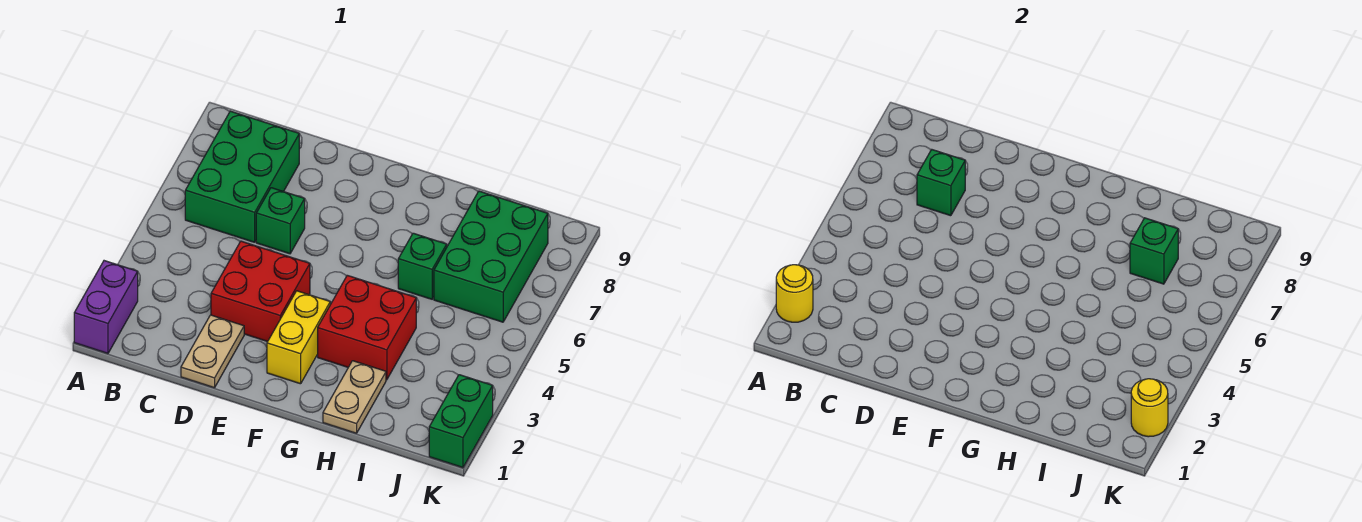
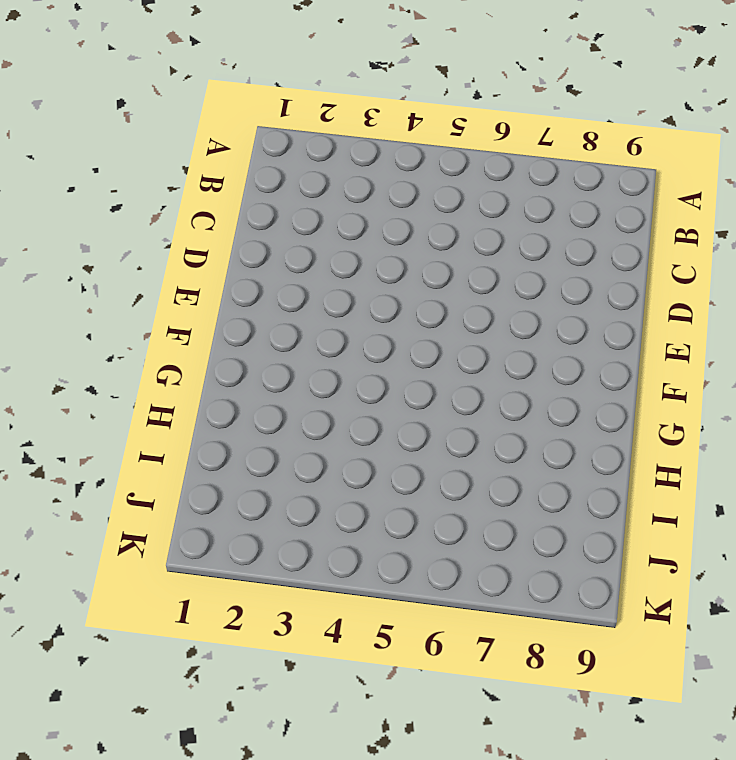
none -> purple brick A1:A2 level 1
none -> green brick B6:C8 level 1
none -> tan plate D1:D2 level 1

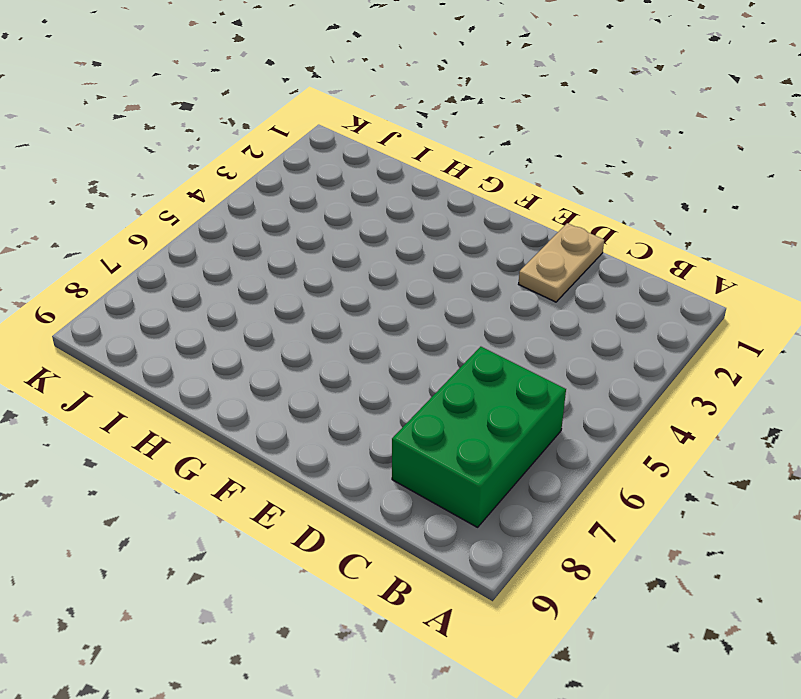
none -> purple brick A1:A2 level 1
none -> red brick D3:E4 level 1
none -> green brick D6 level 1

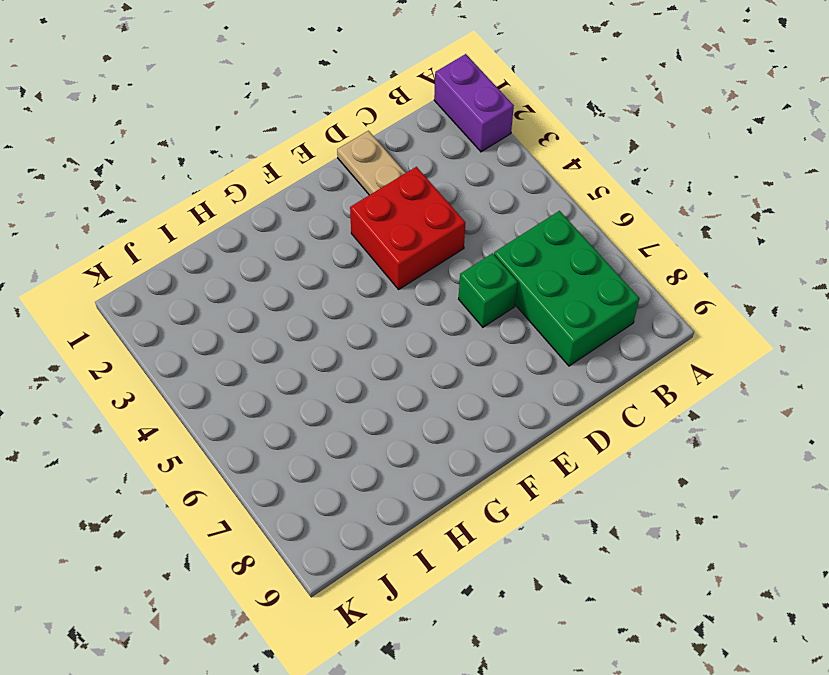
none -> yellow brick F2:F3 level 1
none -> red brick G3:H4 level 1
none -> tan plate H1:H2 level 1

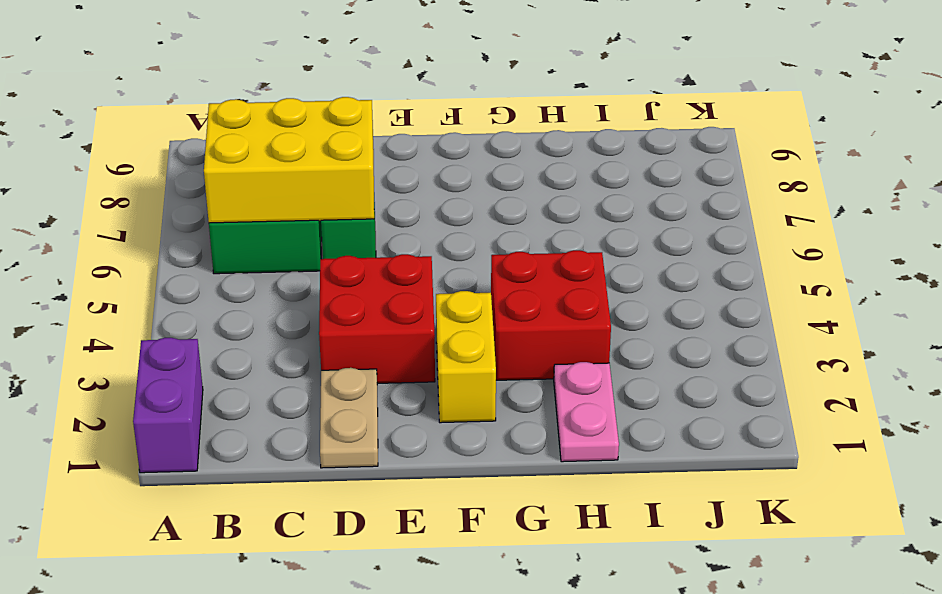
yellow brick B6:D7 level 2 -> green brick C7 level 2
pink plate H1:H2 level 1 -> tan plate H1:H2 level 1
none -> green brick H6 level 1
none -> green brick I6:J8 level 1
none -> green brick K1:K2 level 1

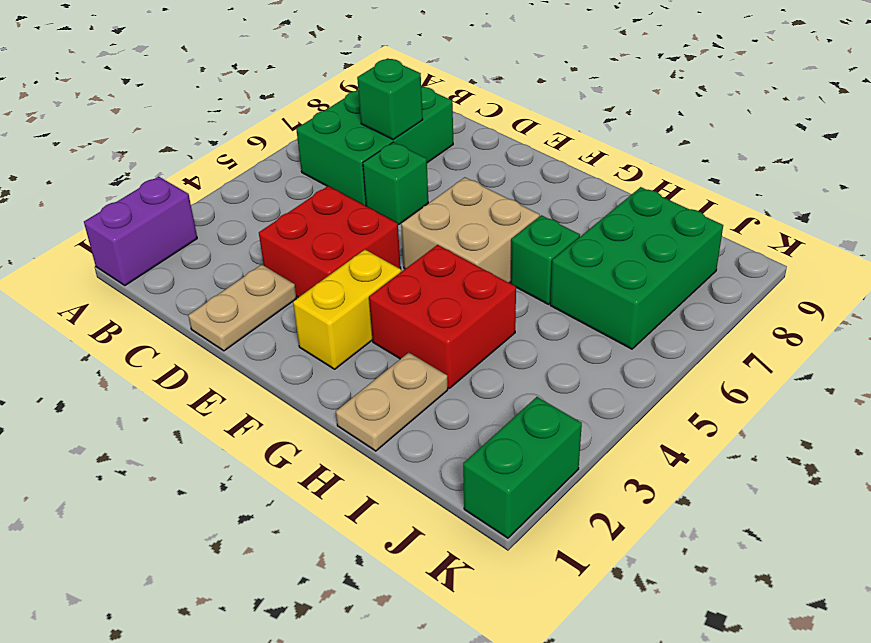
tan brick F5:G6 level 1 -> none
none -> yellow round brick A2 level 2
none -> green brick I7 level 2
none -> yellow round brick K2 level 2

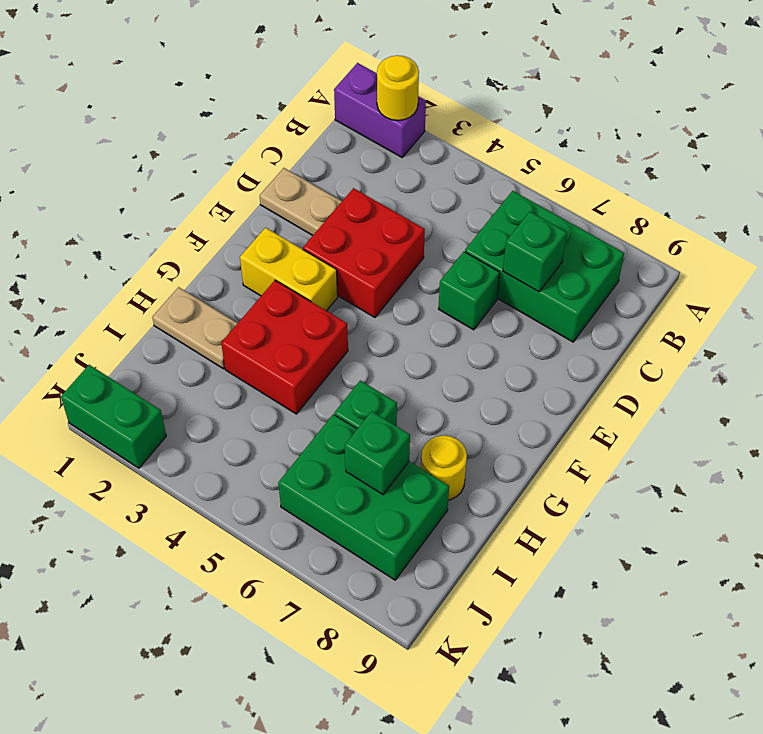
yellow round brick H8 level 1 -> yellow round brick K2 level 2

